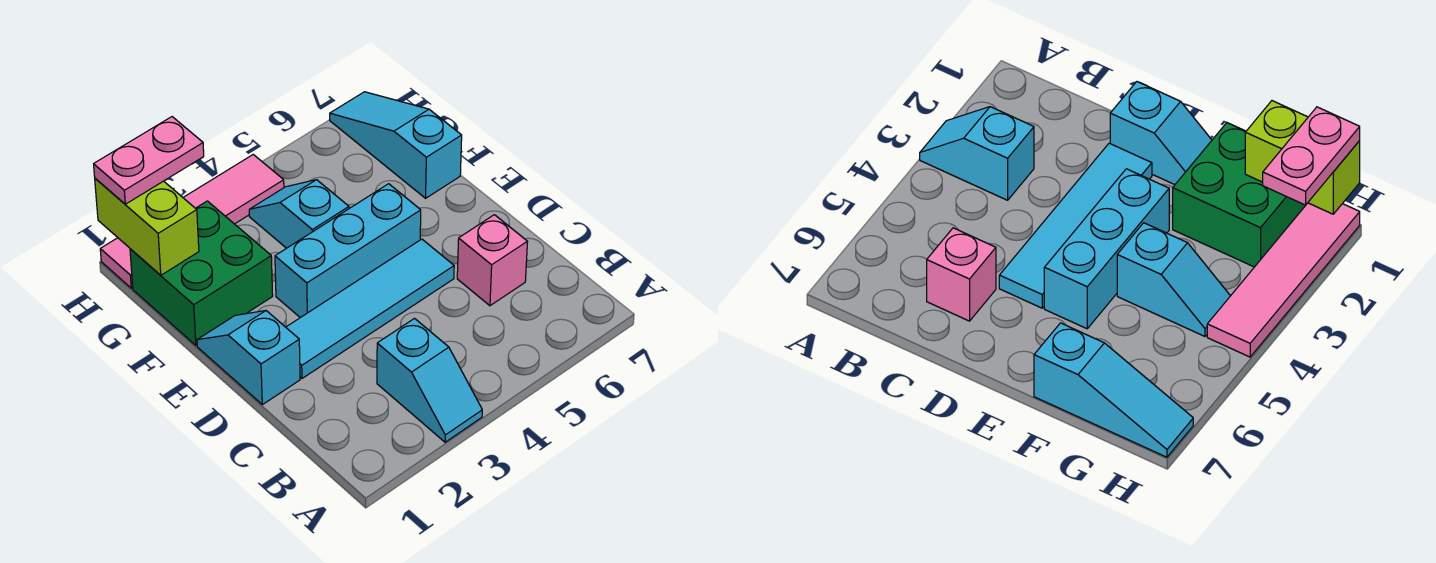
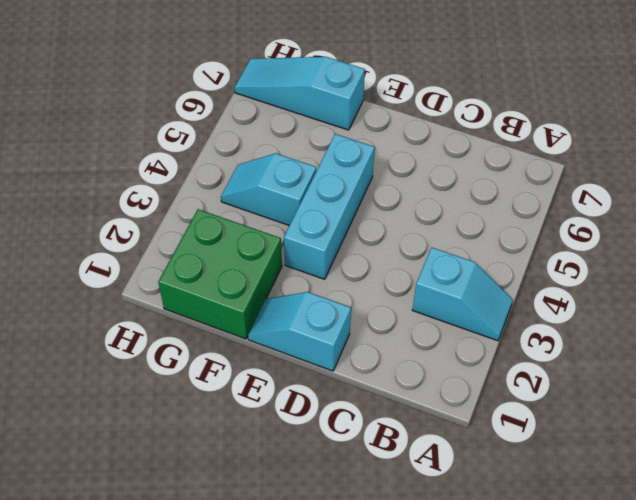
none -> pink brick C6 level 1
none -> cyan tile D2:D5 level 1

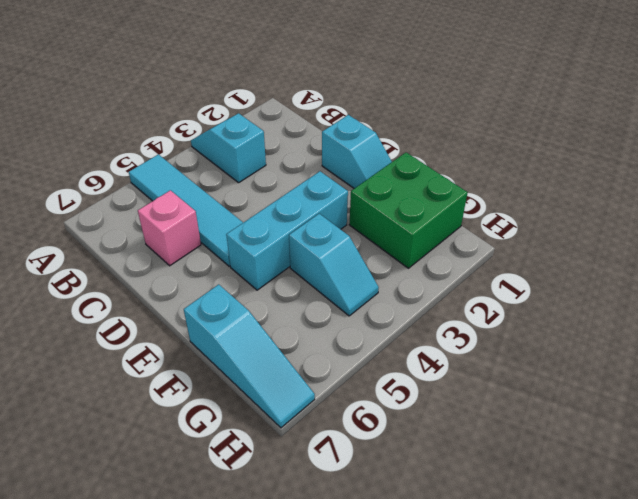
cyan tile A5:D5 level 1 -> cyan tile D2:D5 level 1
none -> pink tile H1:H4 level 1
none -> lime brick G1:H1 level 2

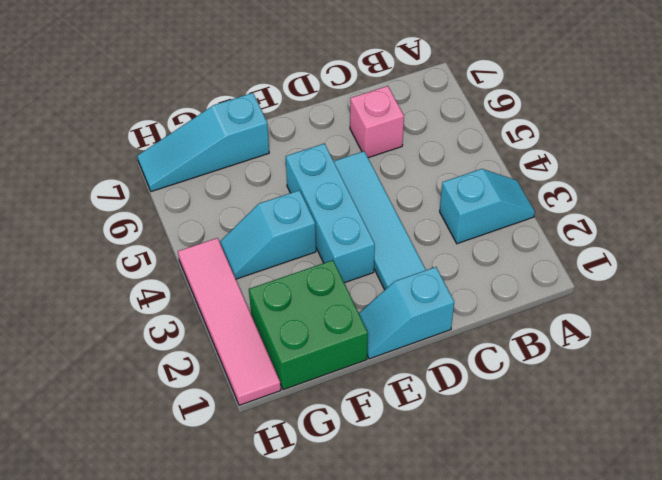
none -> lime brick G1:H1 level 2
none -> pink plate H1:H2 level 3

